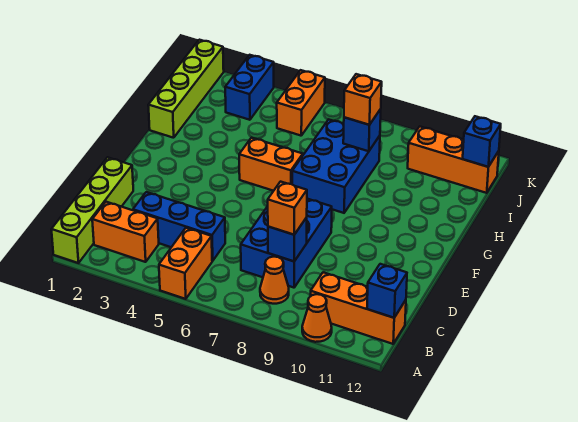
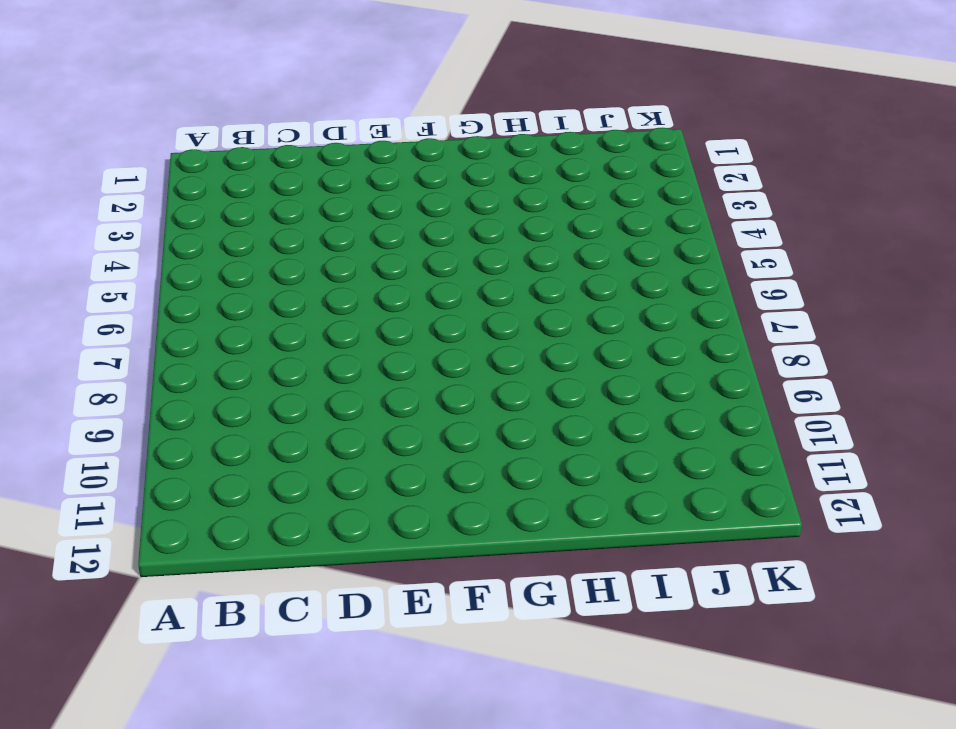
none -> lime brick A1:D1 level 1
none -> orange brick A5:B5 level 1
none -> orange cone A10 level 1

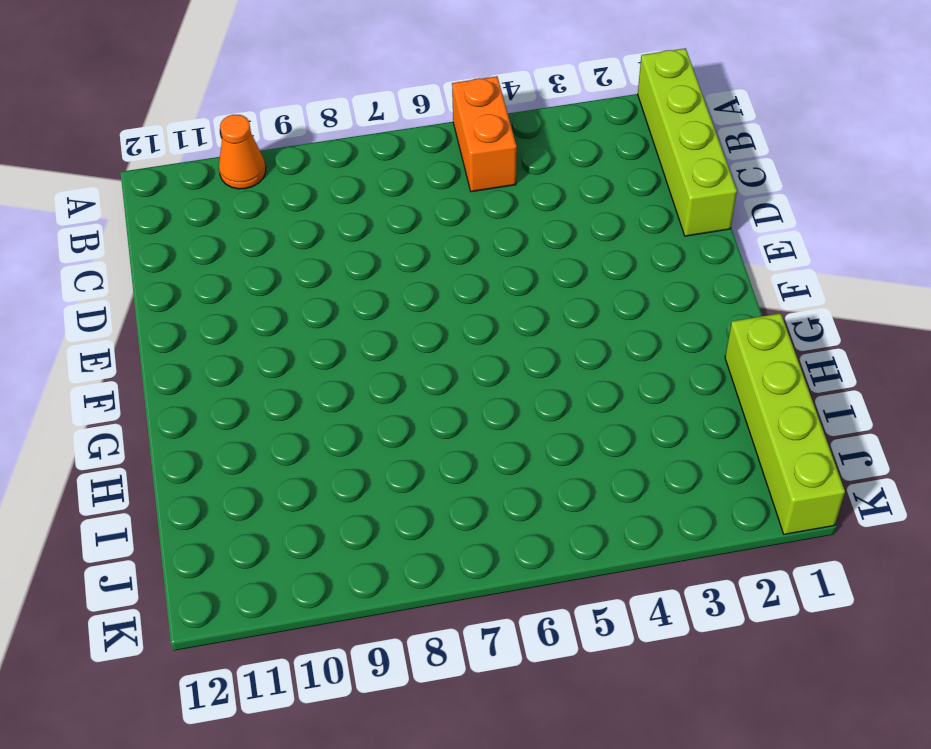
none -> orange brick B2:B3 level 1
none -> orange cone B8 level 1
none -> orange brick B10:B12 level 1

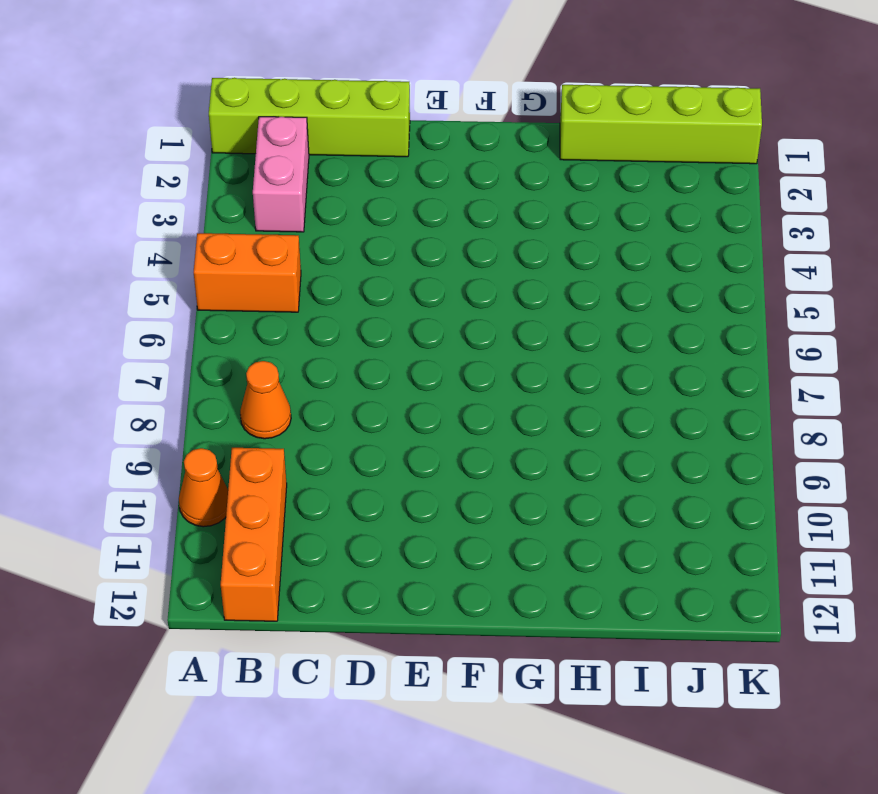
pink brick B2:B3 level 1 -> orange brick B2:B3 level 1
none -> blue brick C3:C5 level 1
none -> blue brick C7:E8 level 1
none -> orange brick G5:G6 level 1

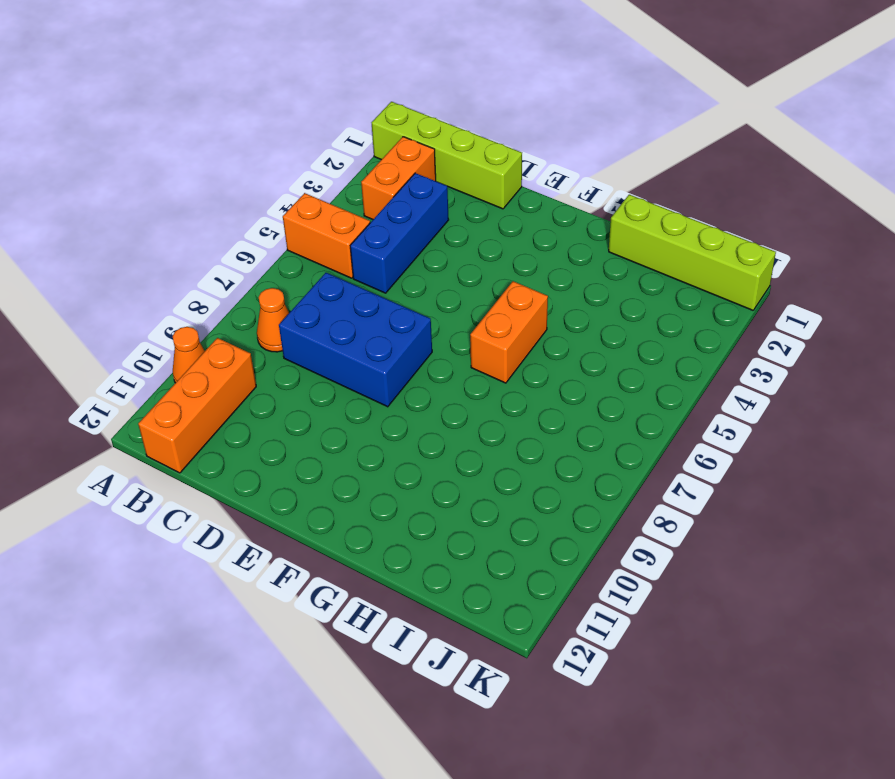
none -> blue brick G7:I8 level 1
none -> blue brick J3:K3 level 1
none -> orange brick J5:K5 level 1

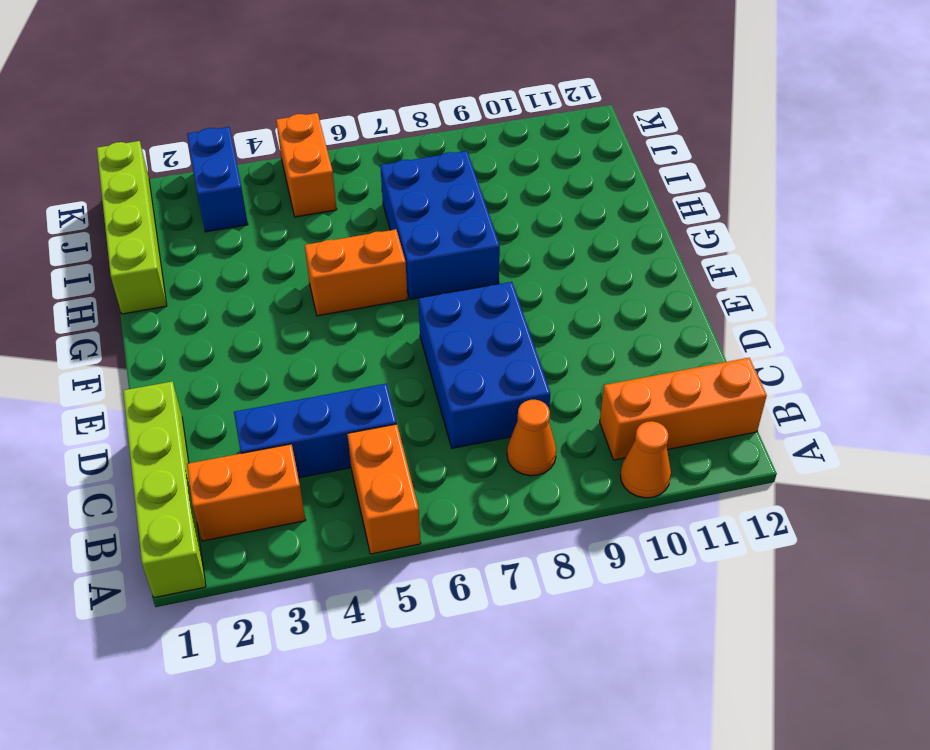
none -> orange brick J10:J12 level 1
none -> blue brick B12 level 2
none -> blue brick C8 level 2

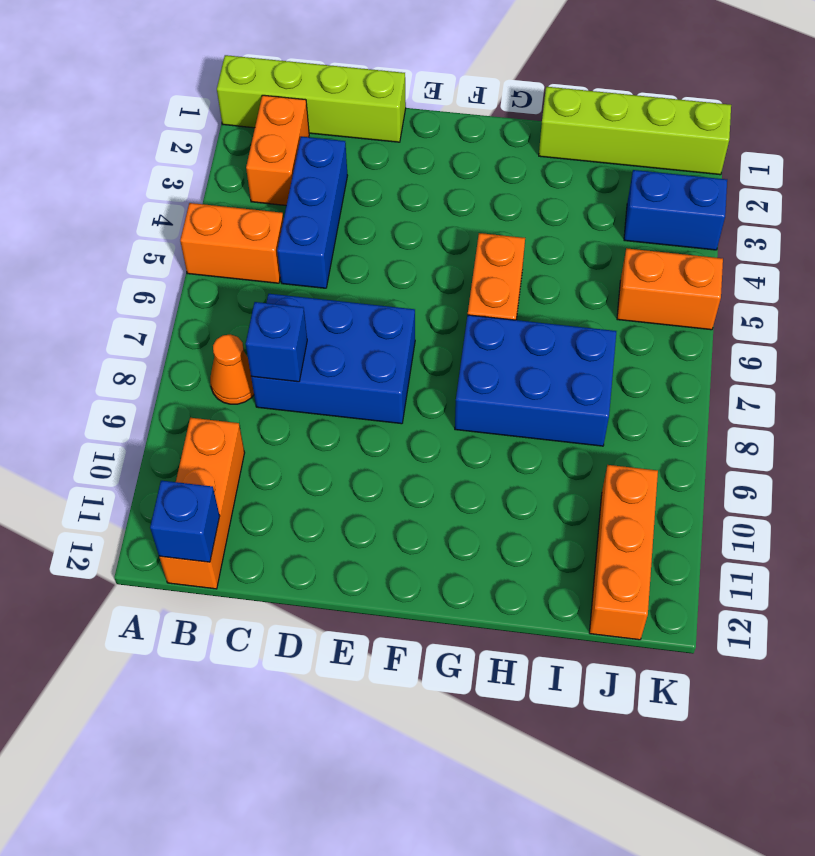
none -> orange cone A10 level 1
none -> blue brick I8 level 2
none -> blue brick J12 level 2

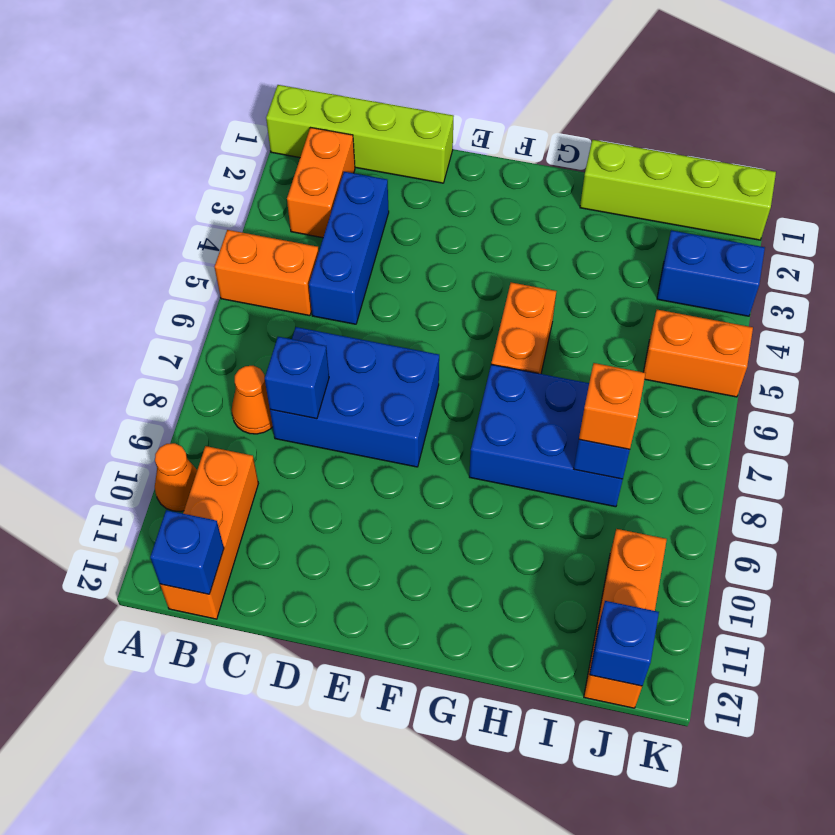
none -> orange brick C8 level 3

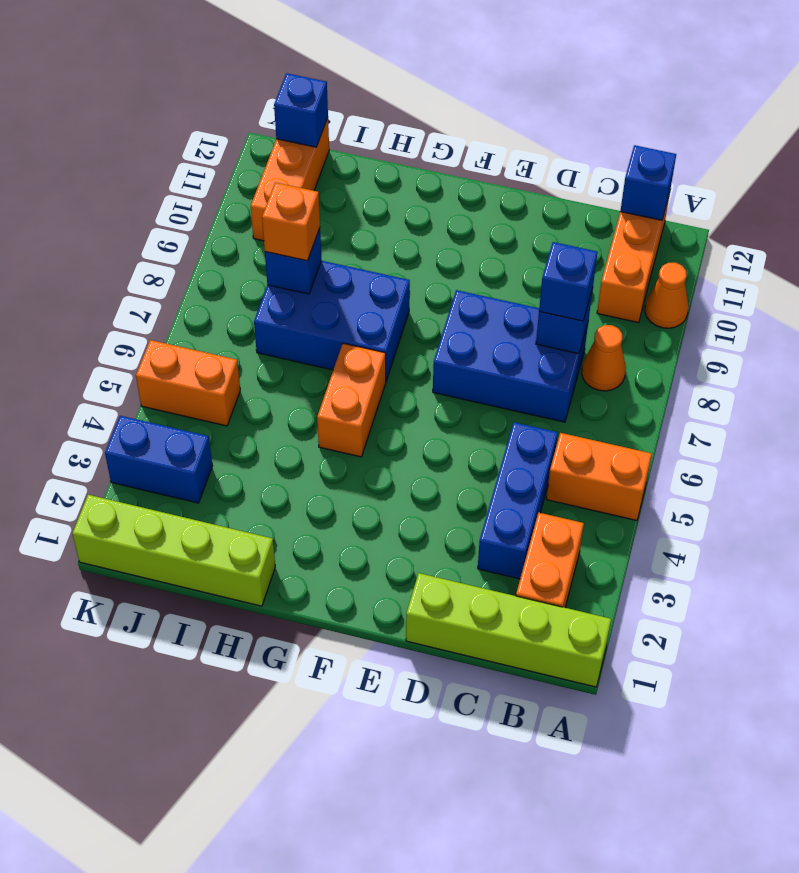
blue brick C8 level 3 -> orange brick C8 level 3

